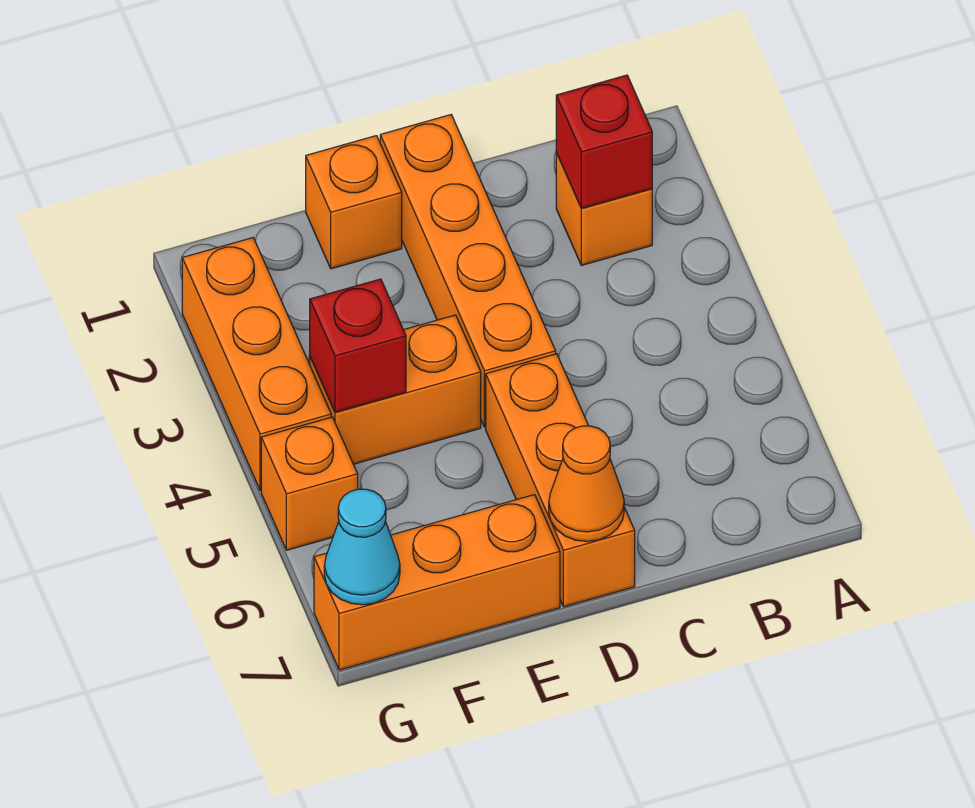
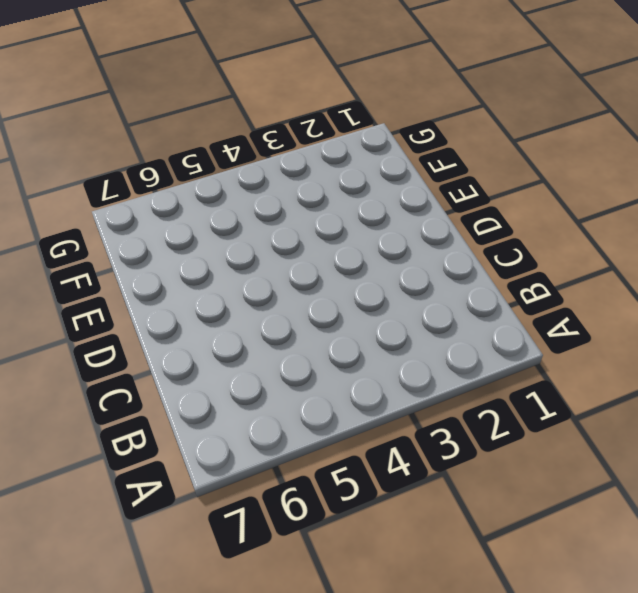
none -> orange brick B2 level 1
none -> orange brick D1:D4 level 1
none -> orange brick D5:D7 level 1

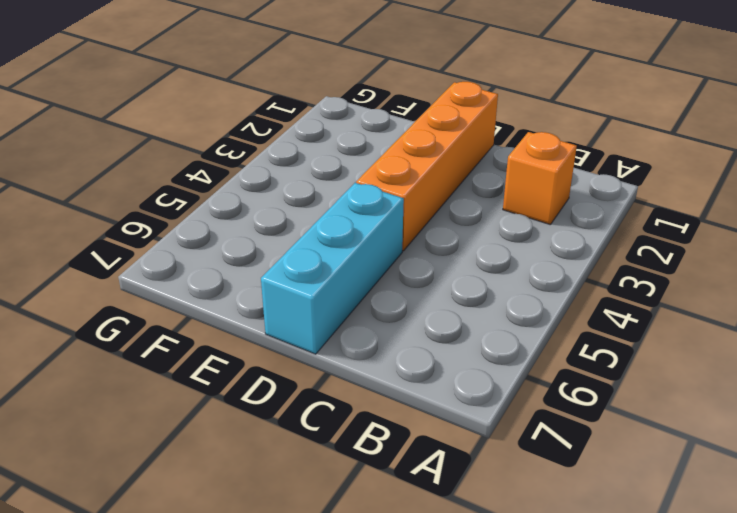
cyan brick D5:D7 level 1 -> orange brick D5:D7 level 1
none -> orange brick E1 level 1
none -> orange brick E4:F4 level 1
none -> orange brick E7:G7 level 1

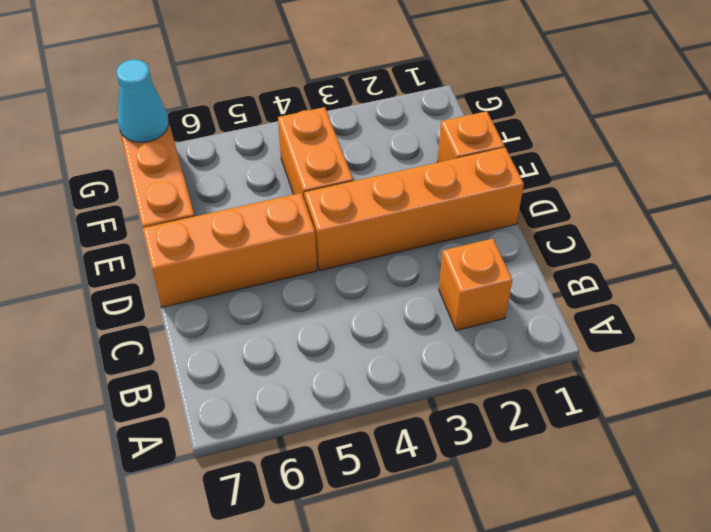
none -> orange brick G2:G4 level 1
none -> orange brick G5 level 1
none -> red brick B2 level 2

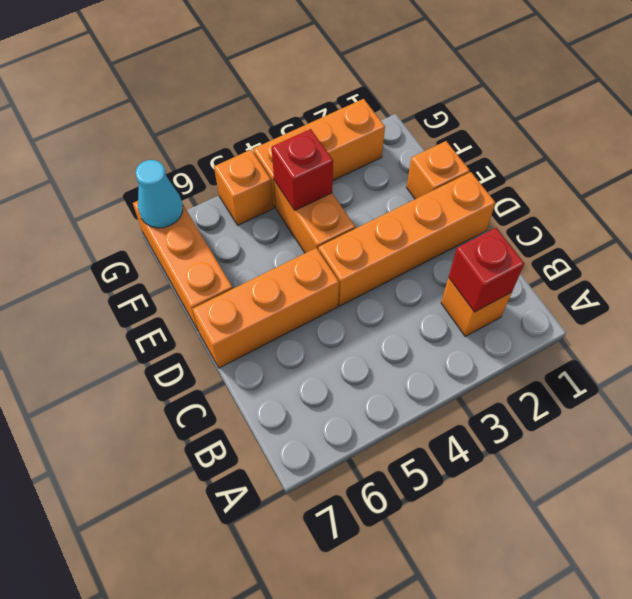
none -> orange cone D7 level 2

